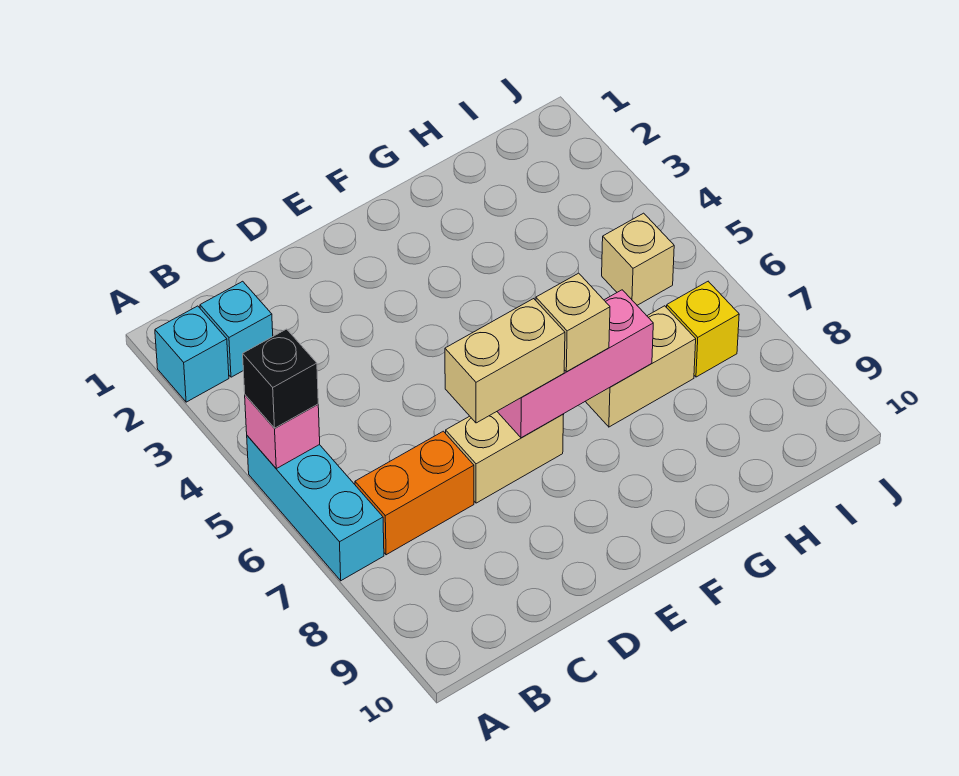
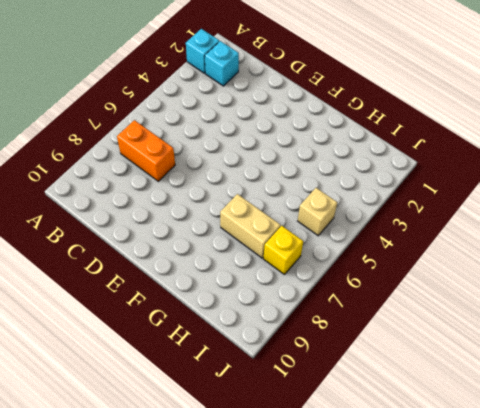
none -> cyan brick A5:A7 level 1
none -> tan brick D7:E7 level 1
none -> pink brick A5 level 2

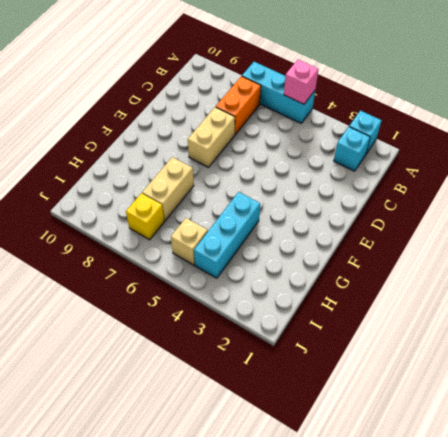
cyan brick G4:I4 level 1 -> none
none -> pink brick E7:G7 level 2
none -> black brick A5 level 3
none -> tan brick D7:E7 level 3

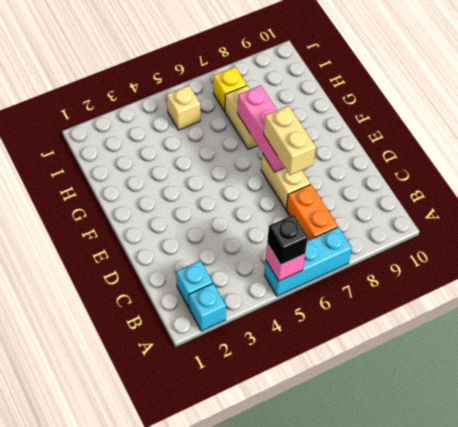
none -> tan brick F7 level 3

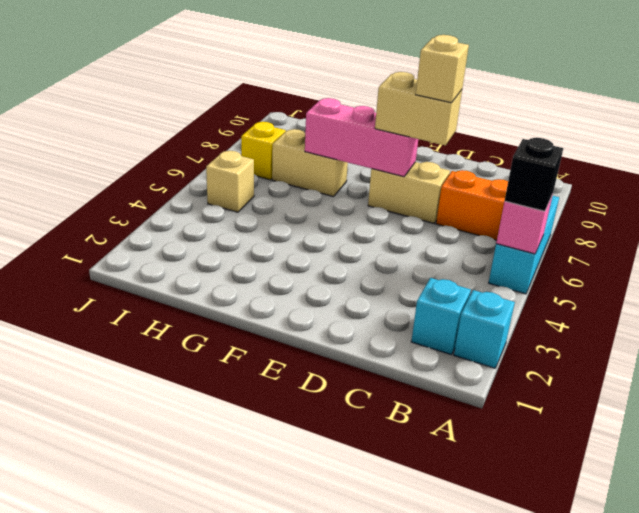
tan brick D7 level 4 -> tan brick F7 level 3

